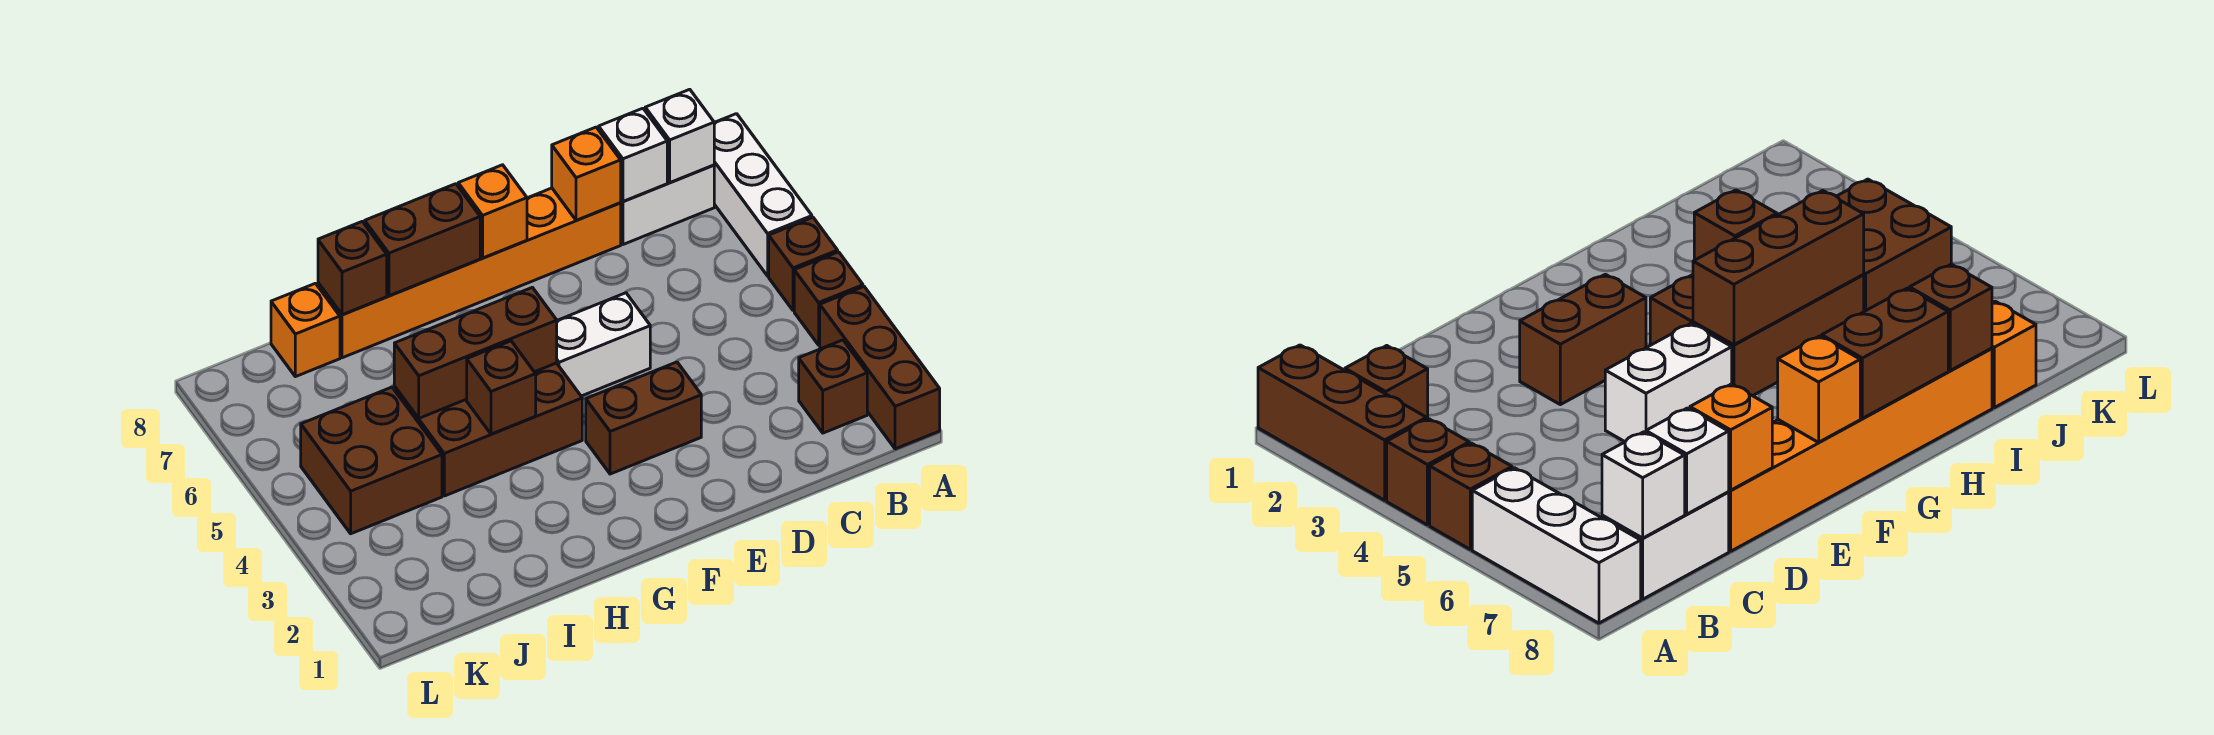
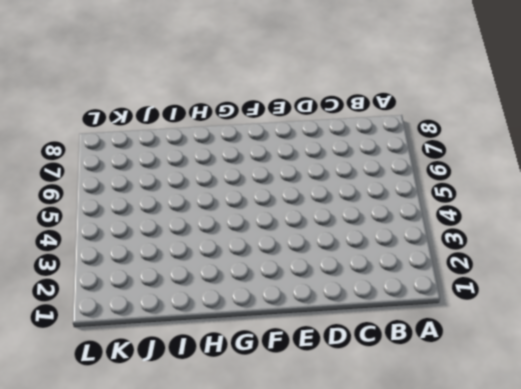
none -> brown brick A1:A3 level 1
none -> brown brick A4 level 1
none -> brown brick A5 level 1

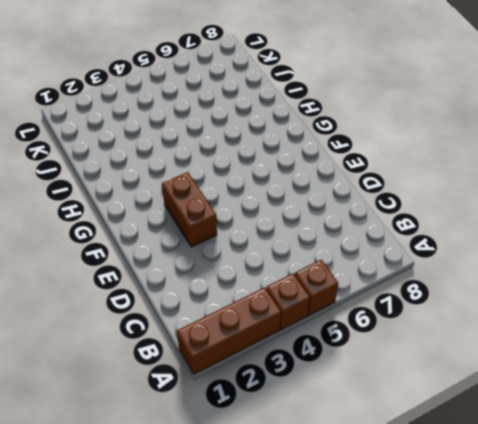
none -> white brick A6:A8 level 1
none -> brown brick B2 level 1
none -> white brick B8:C8 level 1

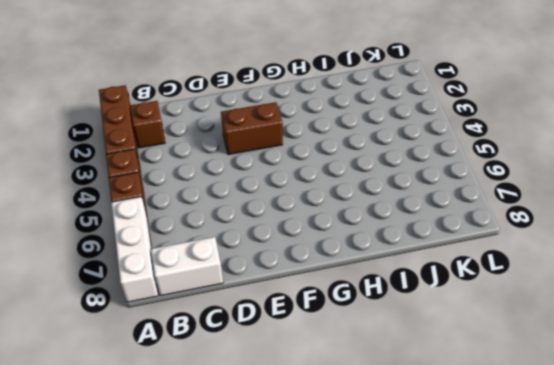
none -> orange brick D8:I8 level 1
none -> white brick E5:F5 level 1
none -> brown brick G4:I5 level 1

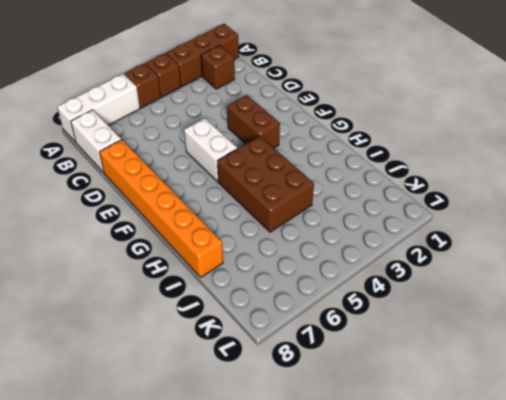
none -> brown brick J4:K5 level 1
none -> orange brick J8 level 1
none -> white brick B8 level 2

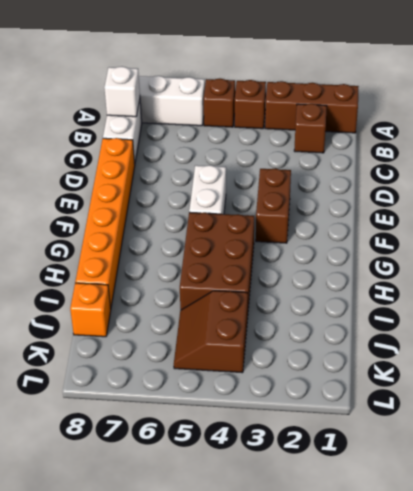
brown slope J4:K5 level 1 top 4 -> brown brick J4:K5 level 1
none -> white brick C8 level 2
none -> orange brick D8 level 2
none -> orange brick F8 level 2

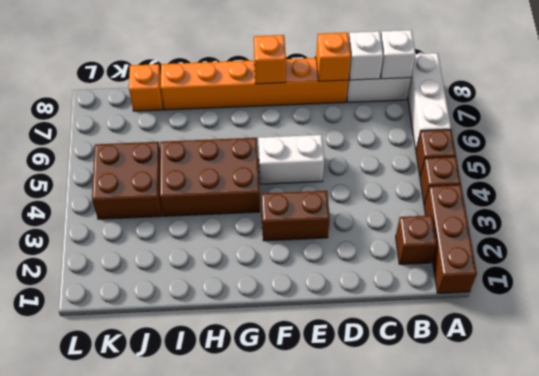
none -> brown brick G5:I5 level 2
none -> brown brick G8:H8 level 2
none -> brown brick H4 level 2

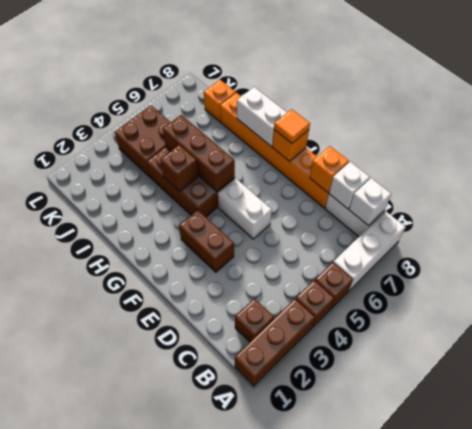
orange tile F8 level 3 -> none
white brick G8:H8 level 2 -> brown brick G8:H8 level 2
none -> brown brick I8 level 2

